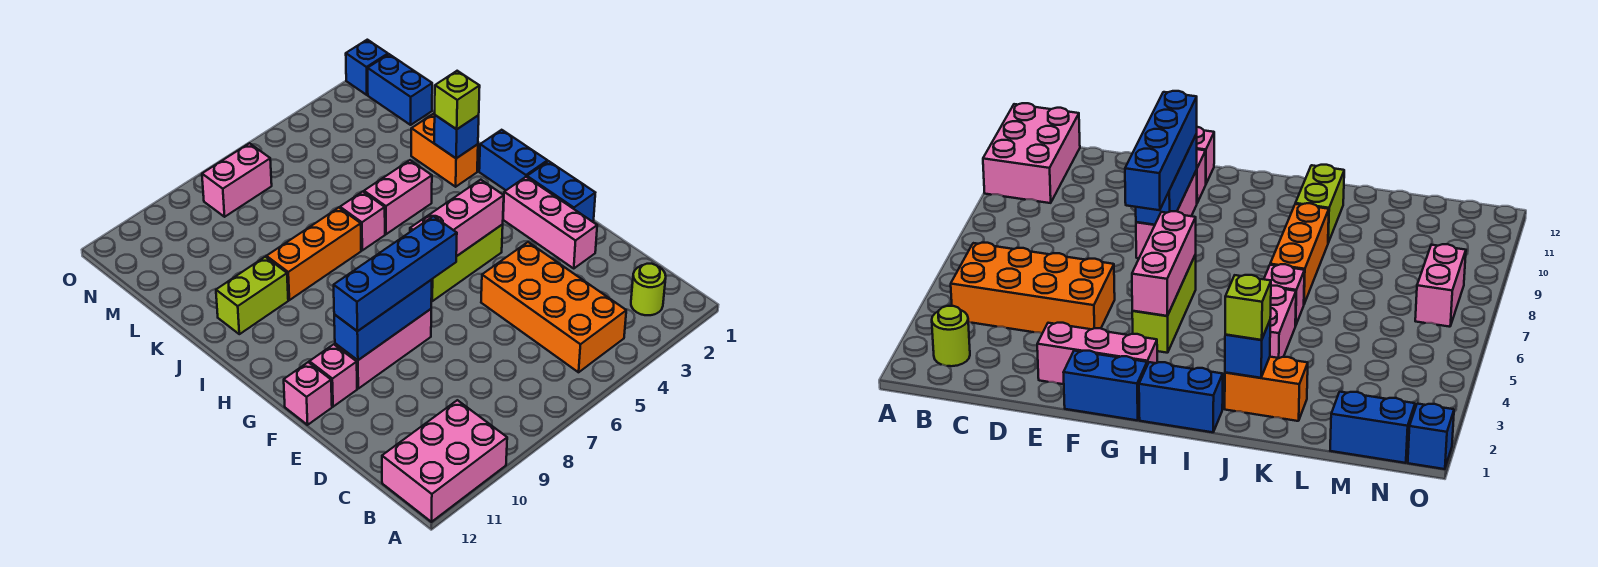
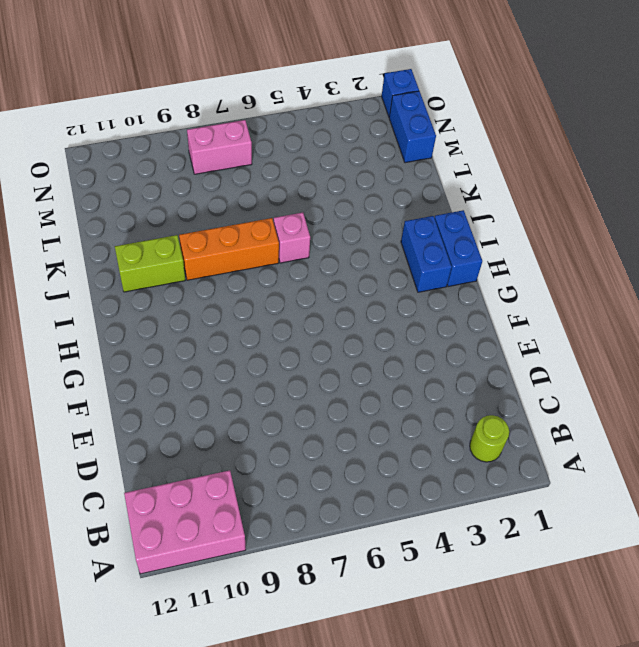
blue brick H2:I2 level 1 -> blue brick F1:G1 level 1
none -> orange brick B4:E5 level 1
none -> pink brick E2:G2 level 1
none -> pink brick F8:F10 level 1

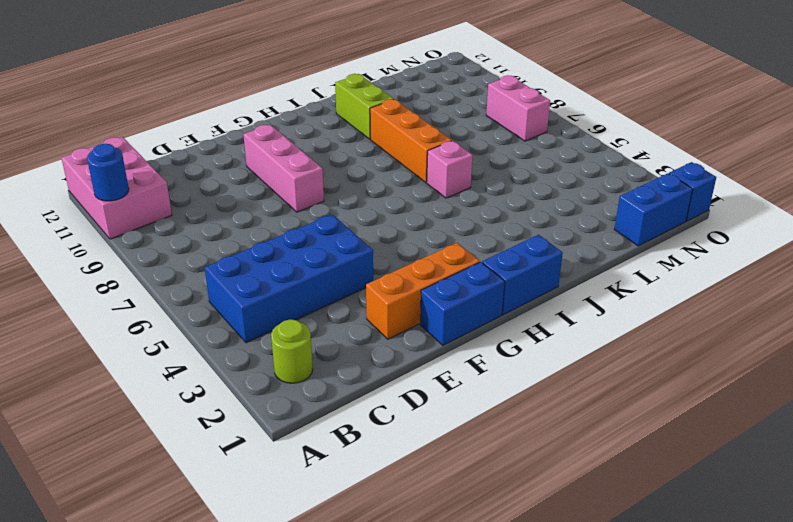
blue round brick A10 level 2 -> none
blue brick B4:E5 level 1 -> orange brick B4:E5 level 1
orange brick E2:G2 level 1 -> pink brick E2:G2 level 1
none -> pink brick F11 level 1
none -> pink brick F12 level 1
none -> lime brick G4:G6 level 1

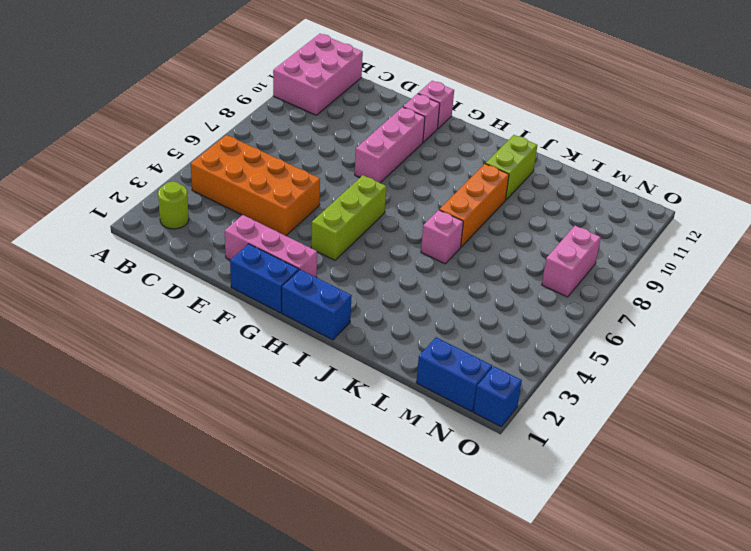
none -> orange brick J2:K2 level 1
none -> pink brick J4:J5 level 1
none -> blue brick F8:F10 level 2

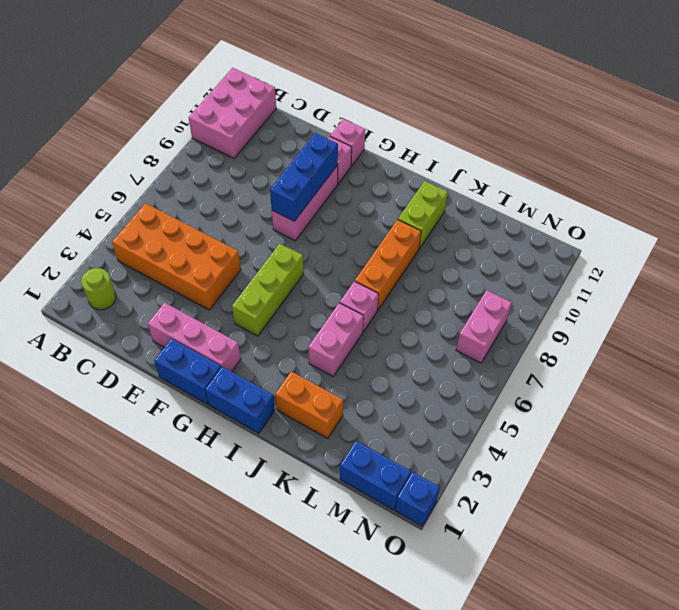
none -> pink brick G4:G6 level 2
none -> blue brick J2 level 2
none -> blue brick F7:F10 level 3

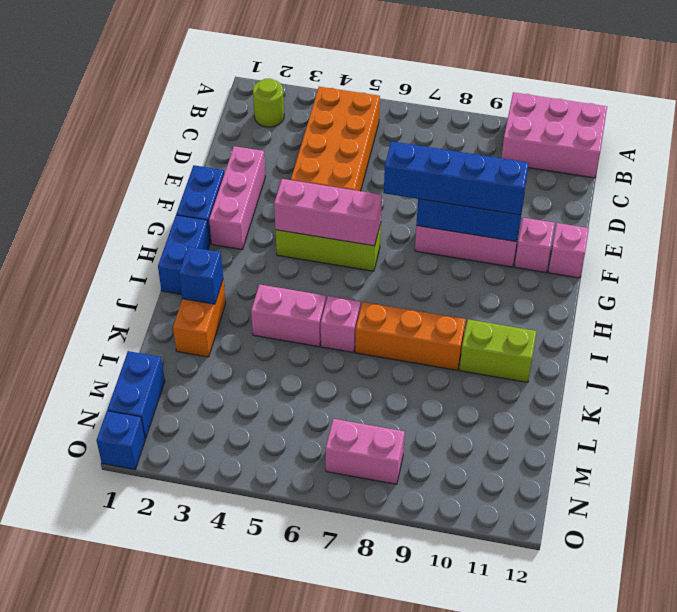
none -> lime brick J2 level 3

